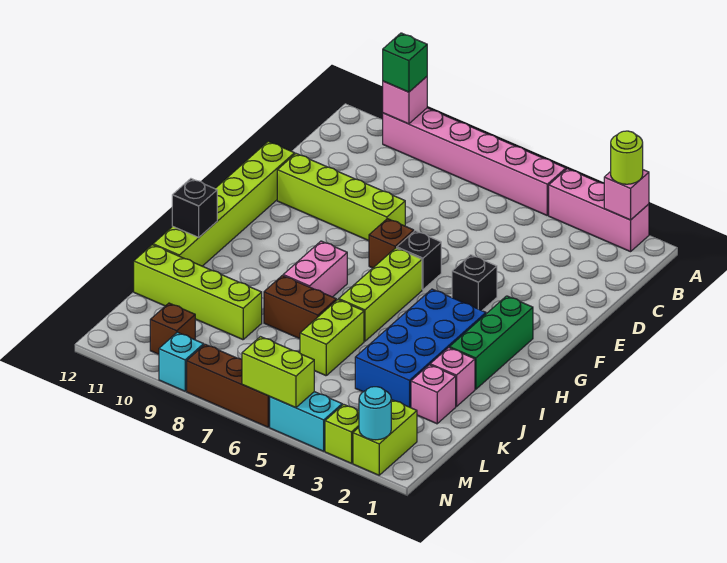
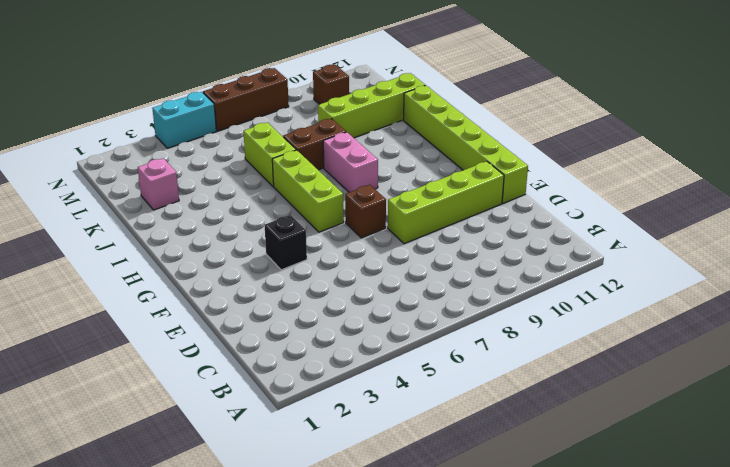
none -> pink brick A2:A4 level 1
none -> pink brick A5:A10 level 1
none -> black brick F6 level 1

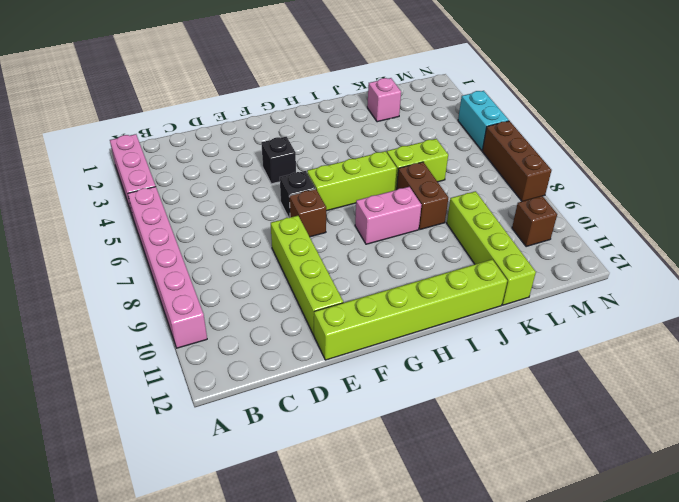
none -> green brick G2:I2 level 1
none -> blue brick H3:K4 level 1
none -> pink brick J2 level 1

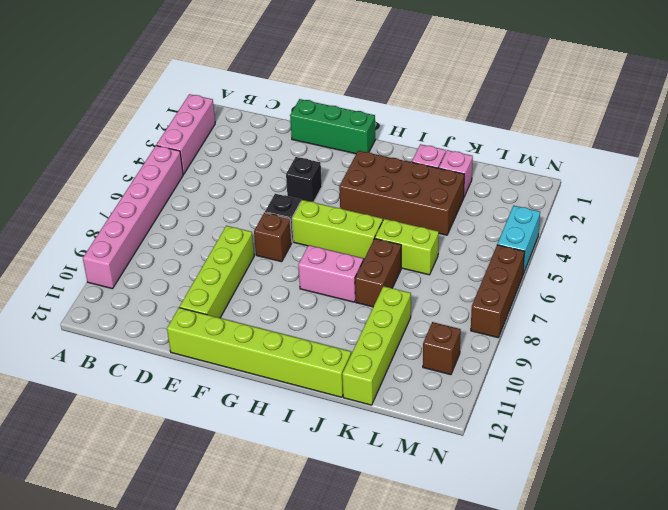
green brick E1:G1 level 1 -> green brick G2:I2 level 1
brown brick H3:K4 level 1 -> blue brick H3:K4 level 1
none -> lime brick M2:N2 level 1
none -> lime brick N3 level 1
none -> cyan brick N9 level 1

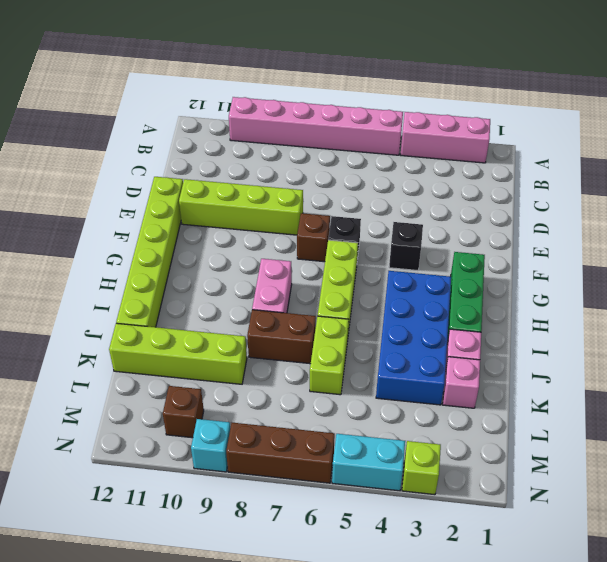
none -> lime brick M2:N2 level 1
none -> pink brick A2 level 2
none -> pink brick A10 level 2

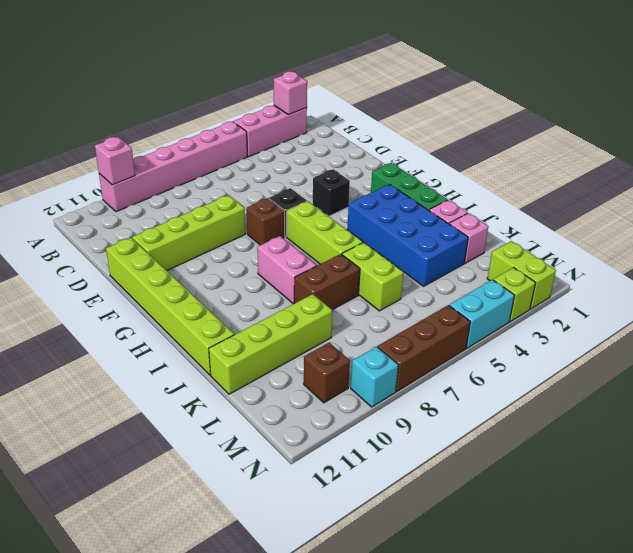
none -> black brick I12 level 2
none -> cyan round brick N2 level 2
none -> lime brick N5:N6 level 2

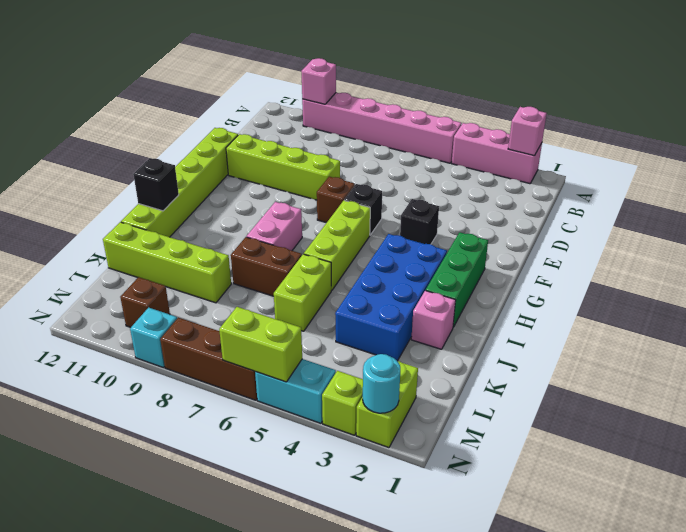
none -> pink brick K2 level 1
none -> lime round brick A2 level 3
none -> green brick A10 level 3

